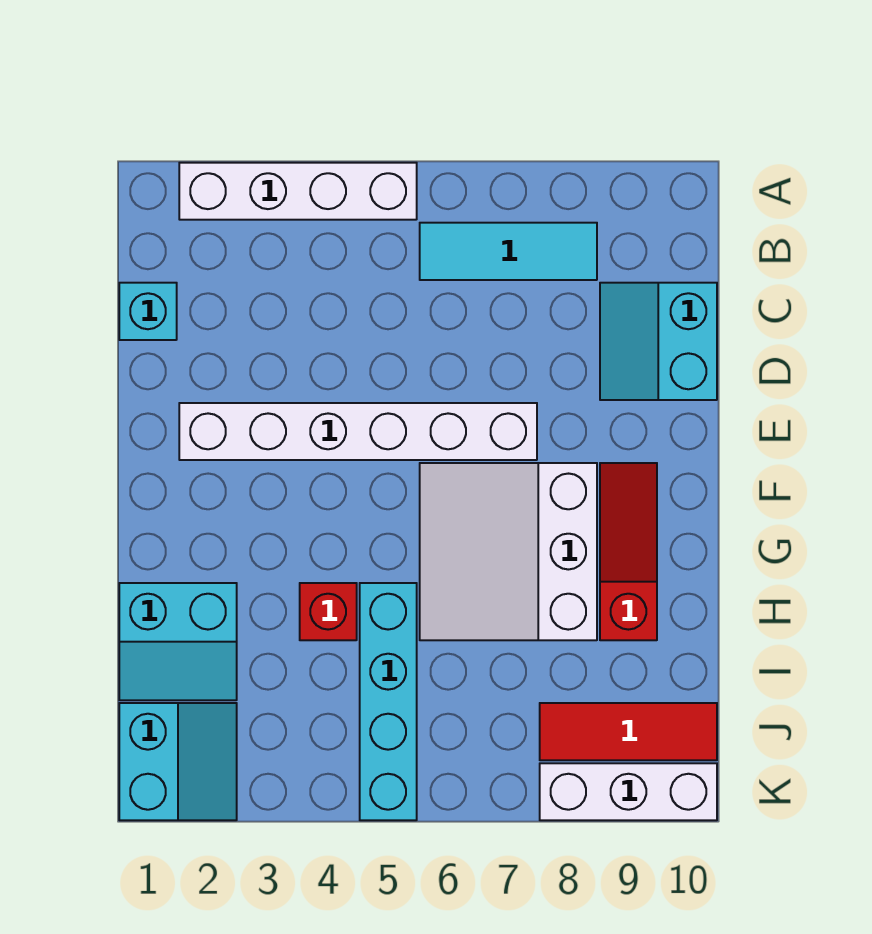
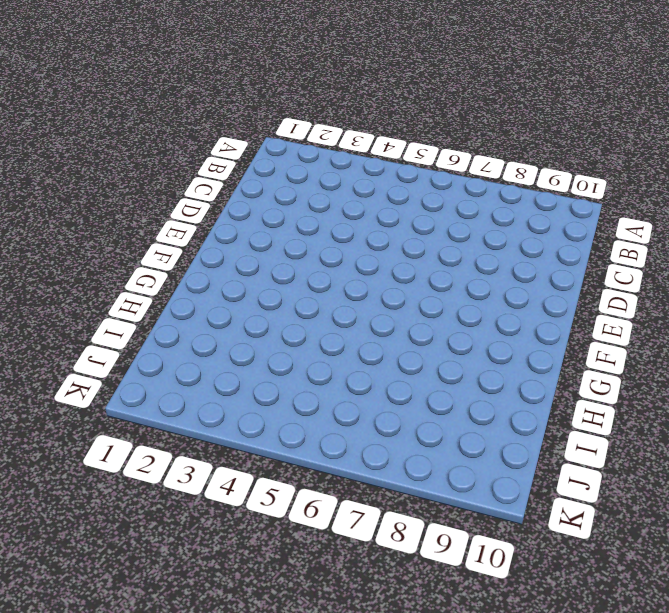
none -> white brick A2:A5 level 1
none -> cyan tile B6:B8 level 1
none -> cyan brick C1 level 1

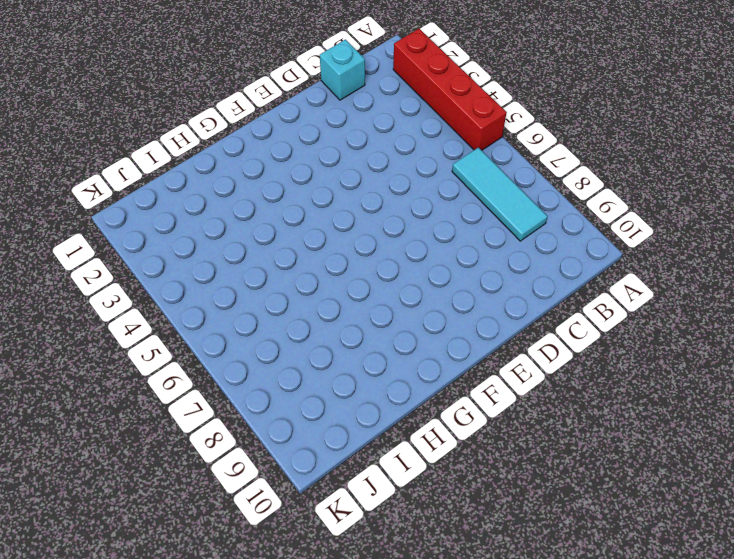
red brick A2:A5 level 1 -> white brick A2:A5 level 1
none -> cyan slope C9:D10 level 1 top 10
none -> white brick E2:E7 level 1
none -> white slope F6:H8 level 1 top 8

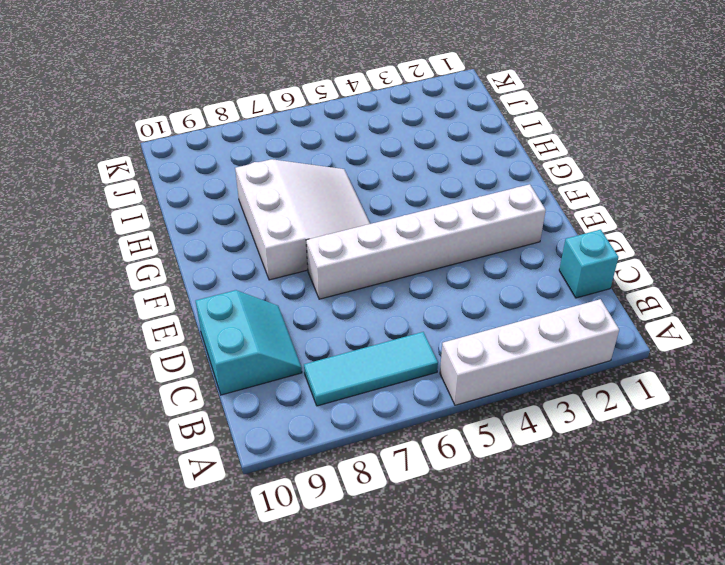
none -> red slope F9:H9 level 1 top H
none -> cyan slope H1:I2 level 1 top H
none -> red brick H4 level 1

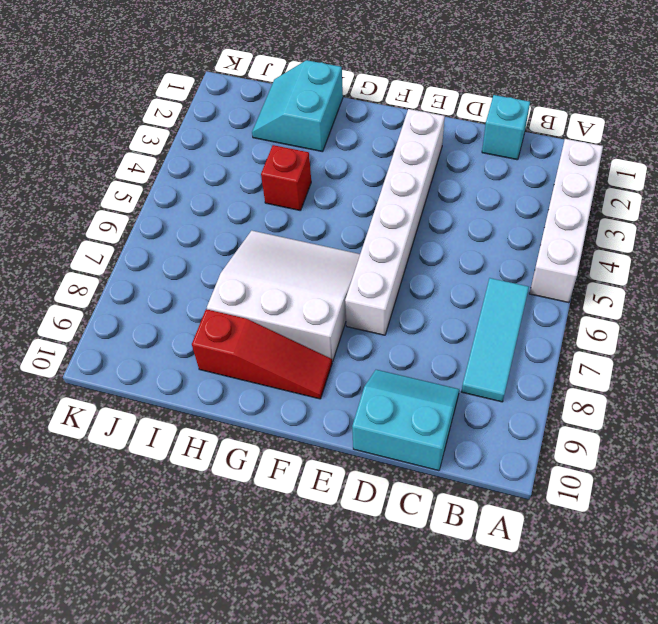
none -> cyan brick H5:K5 level 1
none -> cyan slope J1:K2 level 1 top 1
none -> red tile J8:J10 level 1

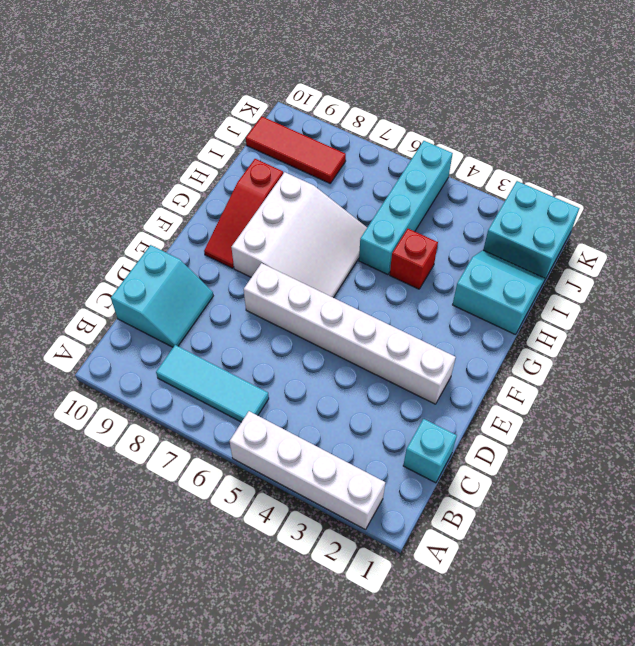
cyan brick J1:K2 level 1 -> cyan slope J1:K2 level 1 top 1
none -> white brick K8:K10 level 1

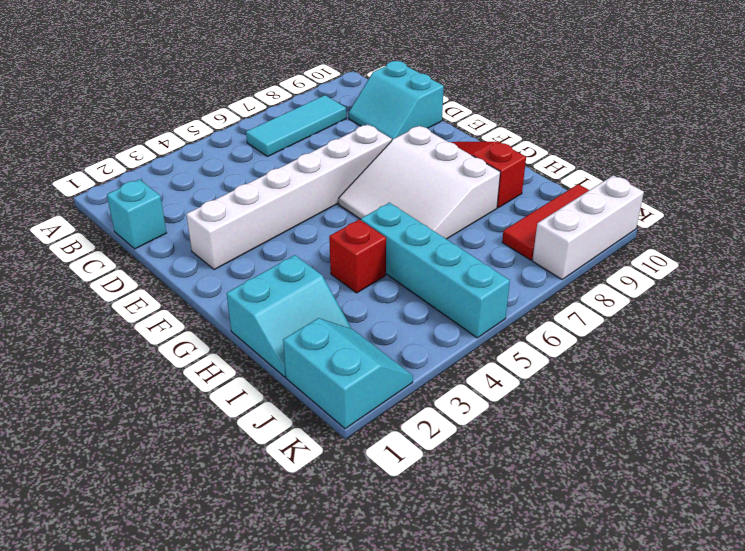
none -> white brick A2:A5 level 1

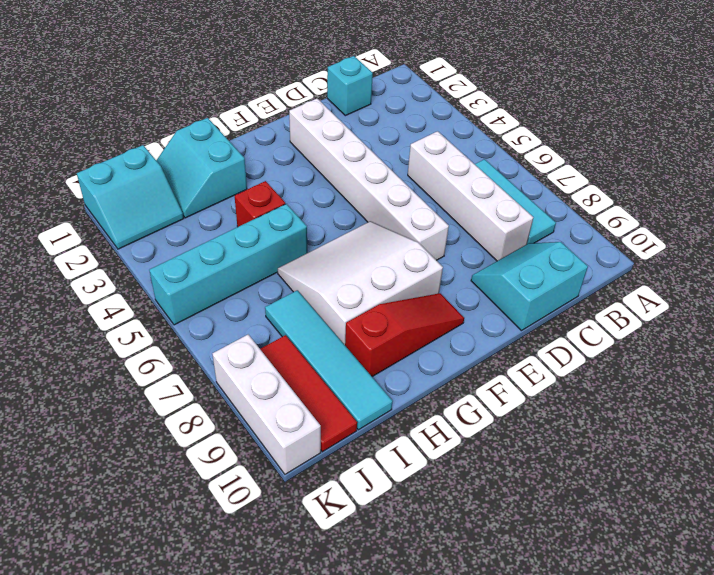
white brick C5:C8 level 1 -> white brick A2:A5 level 1
cyan tile I7:I10 level 1 -> none

